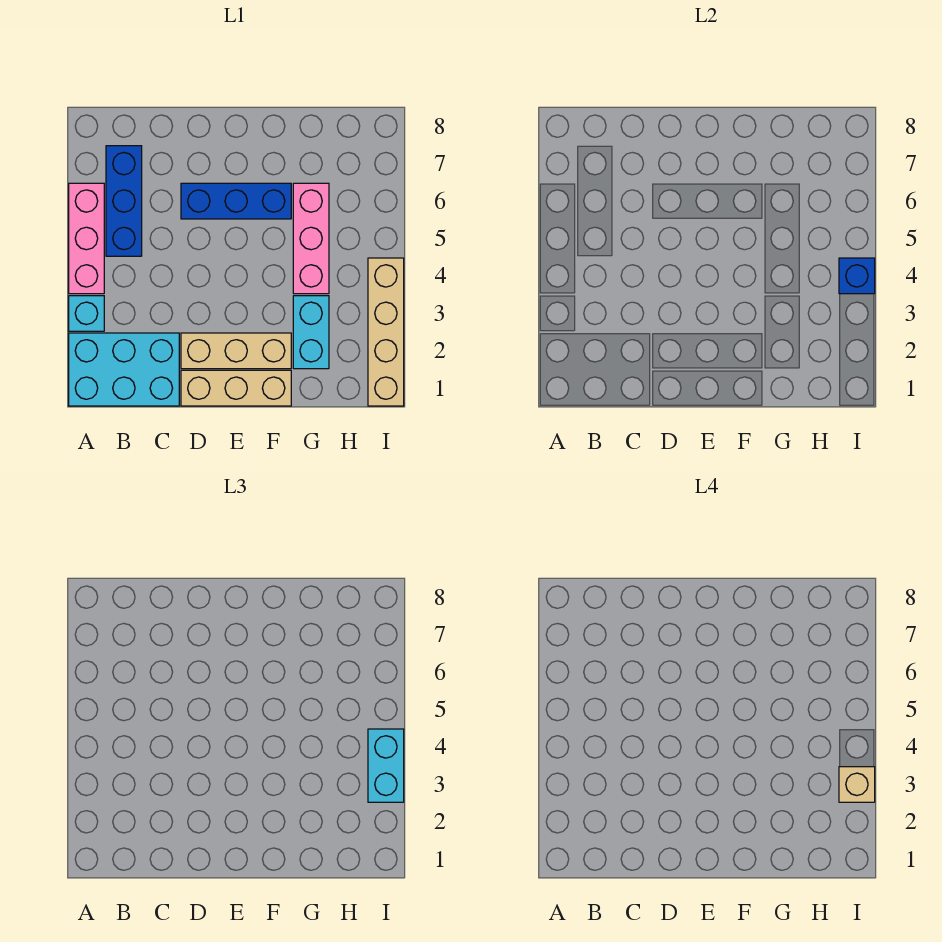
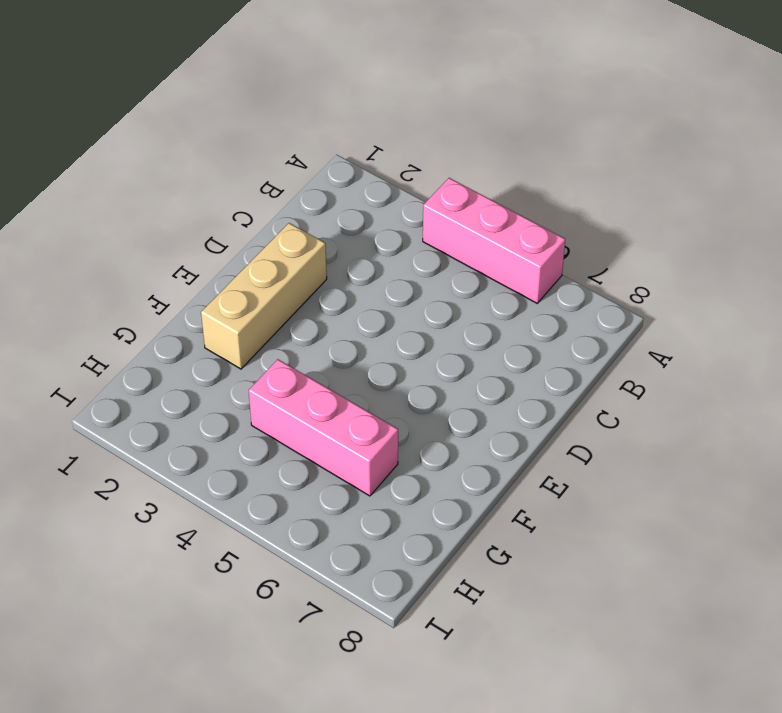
none -> cyan brick A1:C2 level 1
none -> cyan brick A3 level 1
none -> blue brick B5:B7 level 1

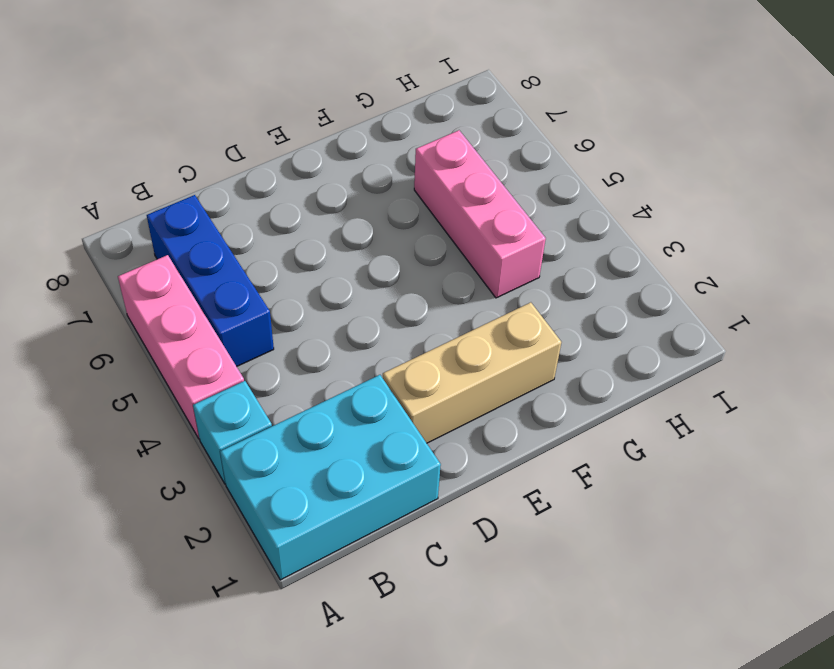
none -> tan brick D1:F1 level 1
none -> blue brick D6:F6 level 1
none -> cyan brick G2:G3 level 1

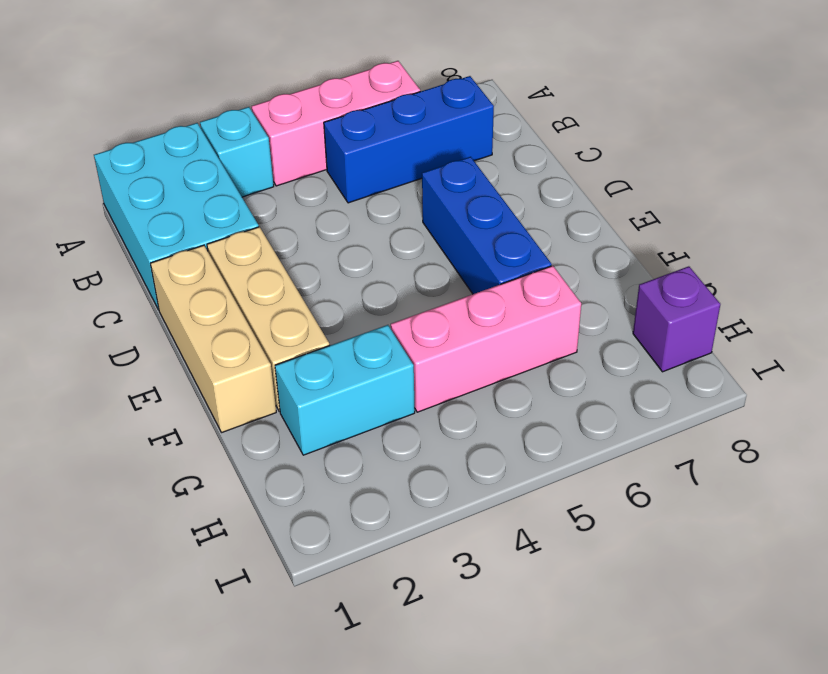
purple brick H8 level 1 -> none
none -> tan brick I1:I4 level 1
none -> blue brick I4 level 2
none -> cyan brick I3:I4 level 3

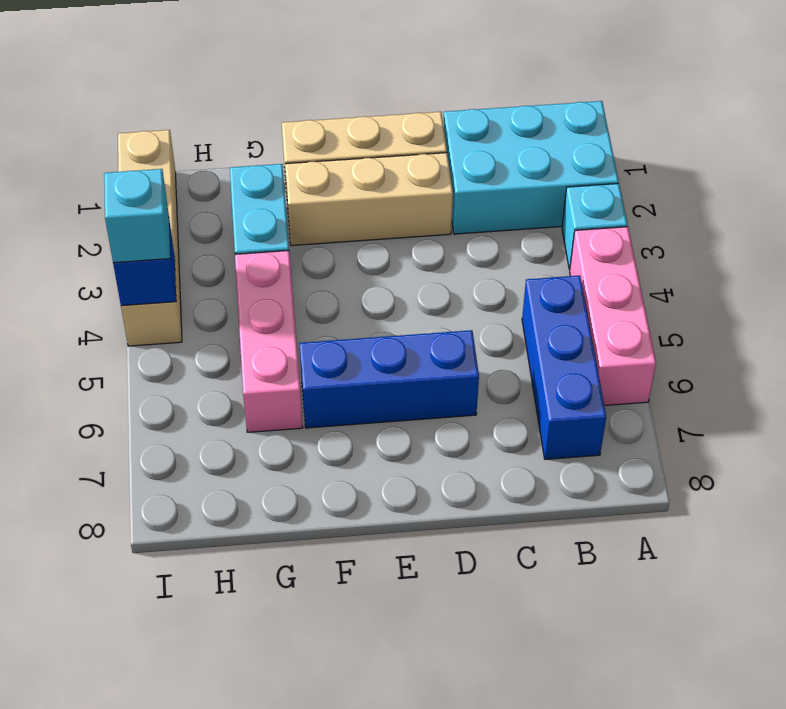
cyan brick I4 level 3 -> cyan brick I3:I4 level 3
none -> tan brick I3 level 4

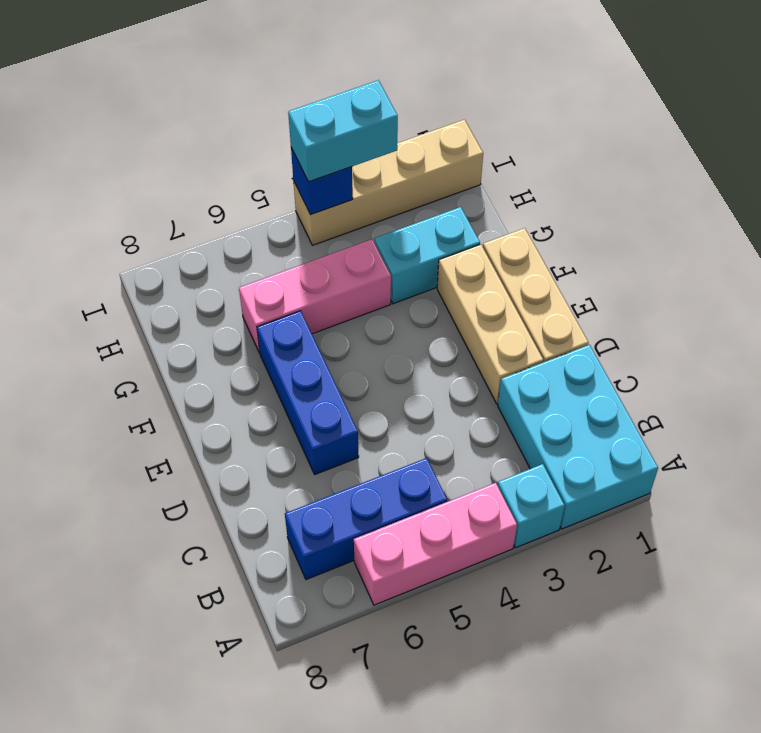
none -> tan brick I3 level 4

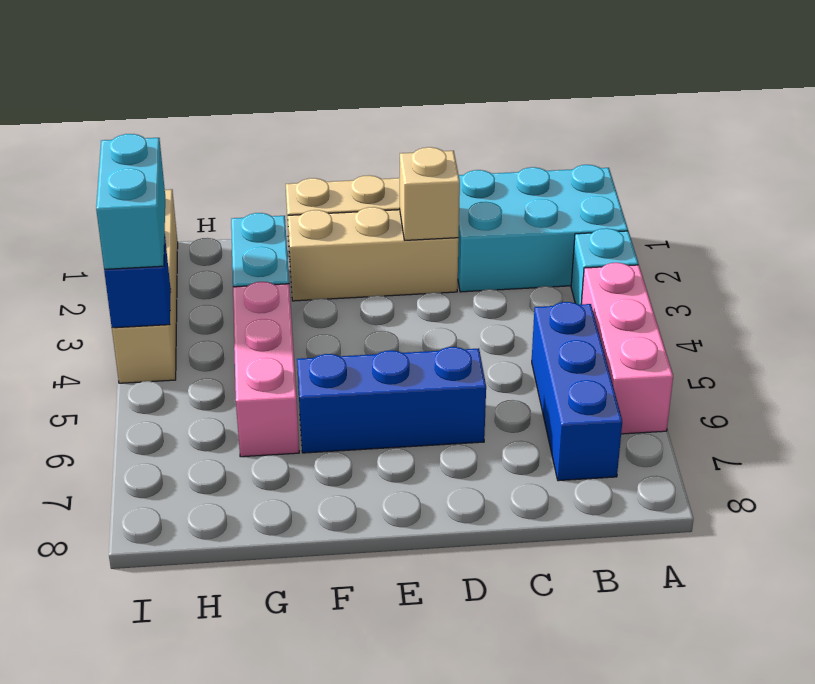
tan brick D2 level 2 -> tan brick I3 level 4

